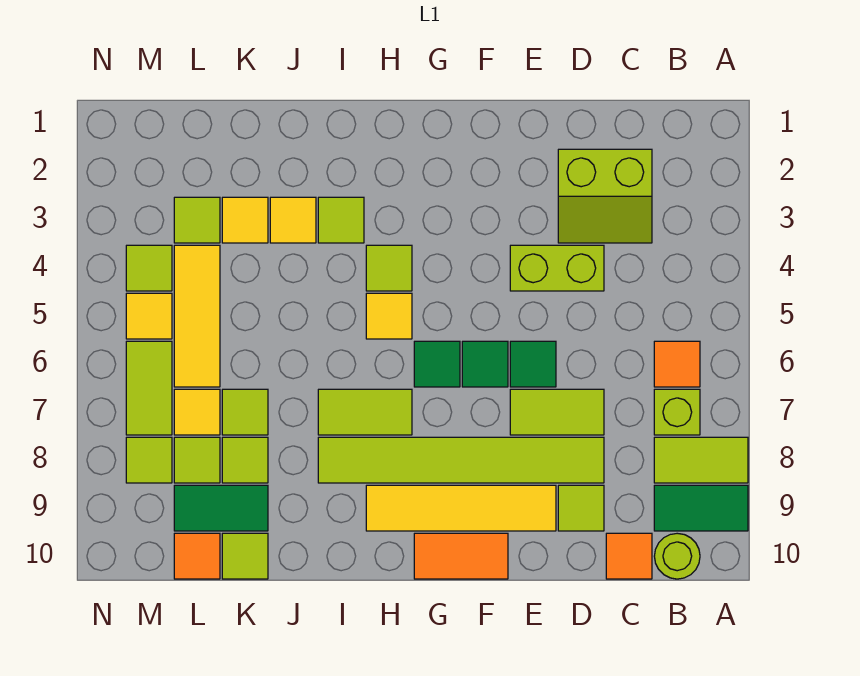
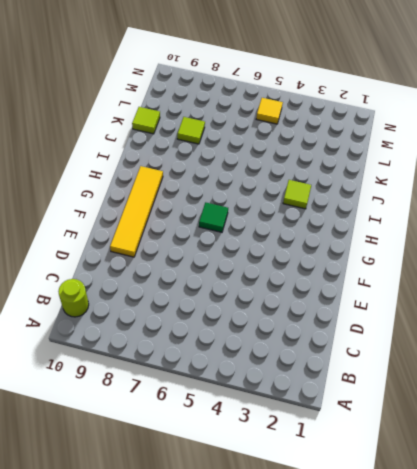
none -> lime tile A8:B8 level 1
none -> green tile A9:B9 level 1
none -> orange tile B6 level 1
none -> lime brick B7 level 1

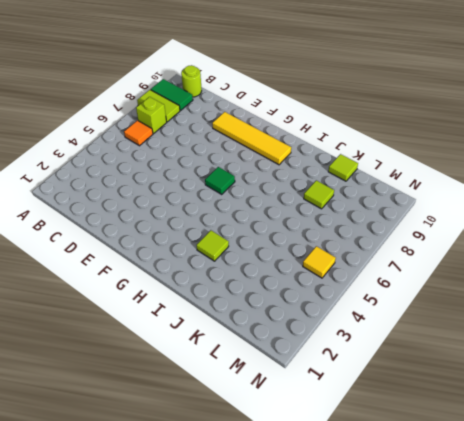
none -> lime slope C2:D3 level 1 top 2
none -> orange tile C10 level 1
none -> lime brick D4:E4 level 1
none -> lime tile D7:E7 level 1

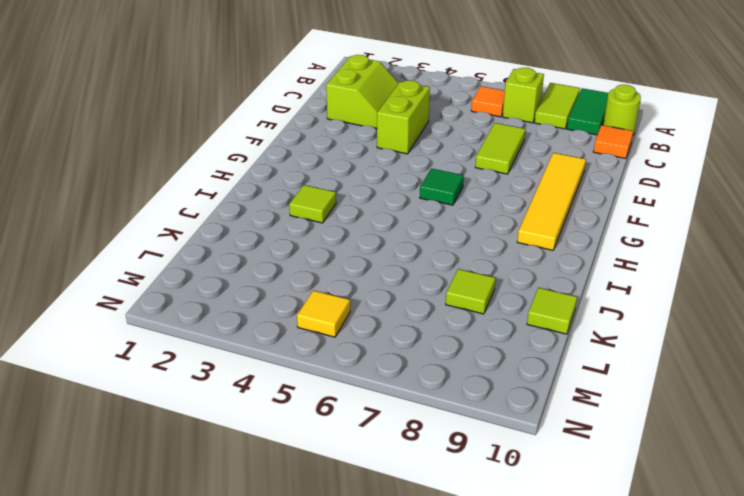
none -> lime tile D8:I8 level 1
none -> lime tile D9 level 1
none -> green tile E6 level 1
none -> green tile F6 level 1

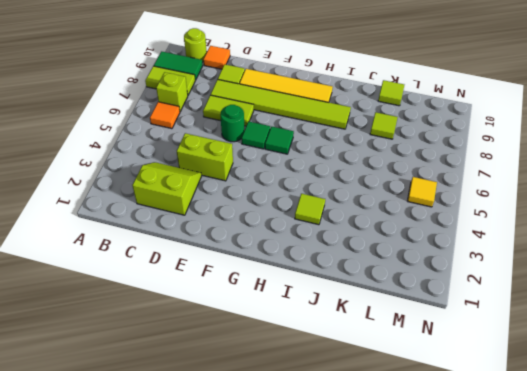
green round brick E6 level 1 -> green tile E6 level 1
none -> orange tile F10:G10 level 1
none -> lime tile H4 level 1
none -> yellow tile H5 level 1
none -> lime tile H7:I7 level 1

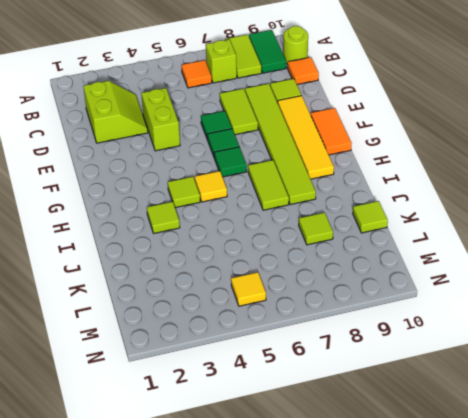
none -> yellow tile J3 level 1
none -> yellow tile K3 level 1
none -> lime tile K7 level 1
none -> green tile K9:L9 level 1

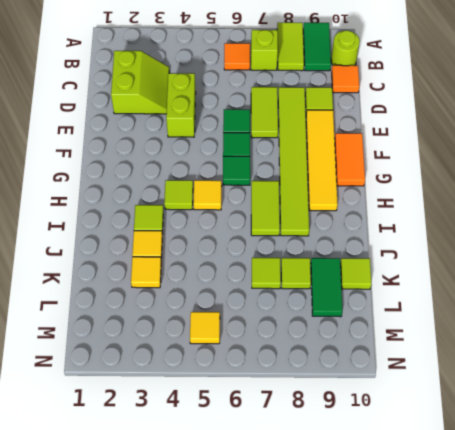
none -> lime tile L3 level 1
none -> yellow tile L4:L6 level 1
none -> yellow tile L7 level 1
none -> lime tile L8 level 1

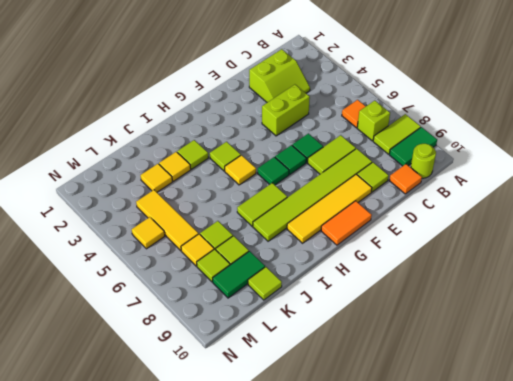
none -> lime tile L3 level 1
none -> orange tile L10 level 1
none -> lime tile M4 level 1
none -> lime tile M6:M7 level 1

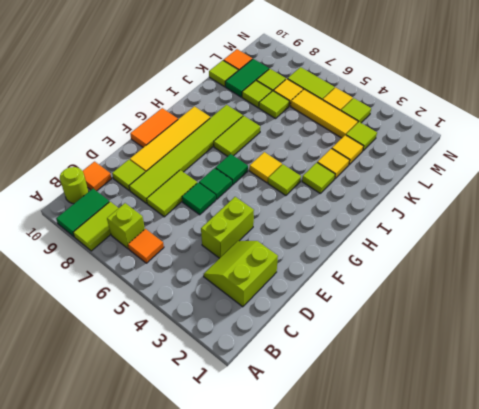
none -> lime tile M8 level 1

